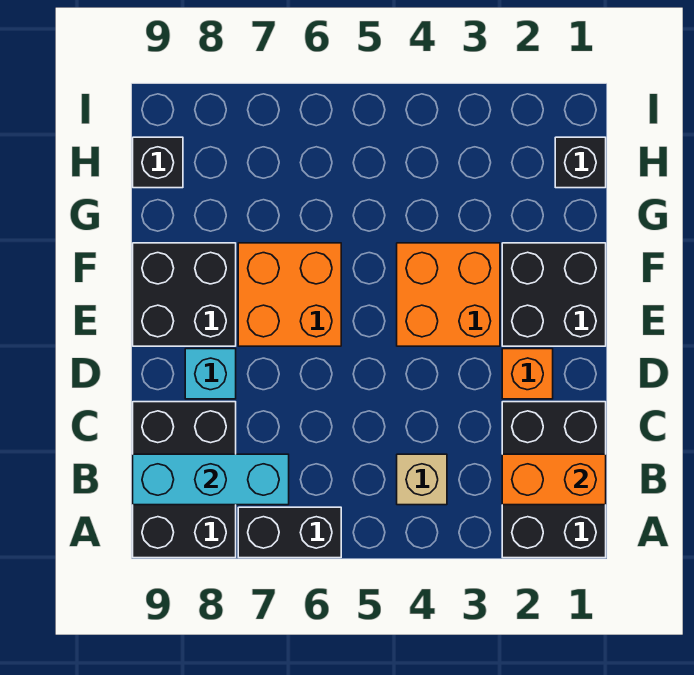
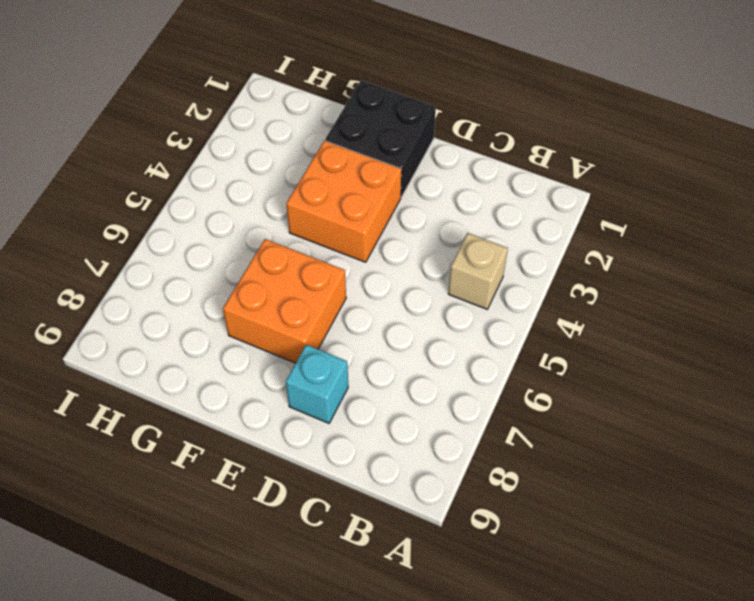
none -> black brick A1:C2 level 1
none -> black brick A6:A7 level 1
none -> black brick A8:C9 level 1

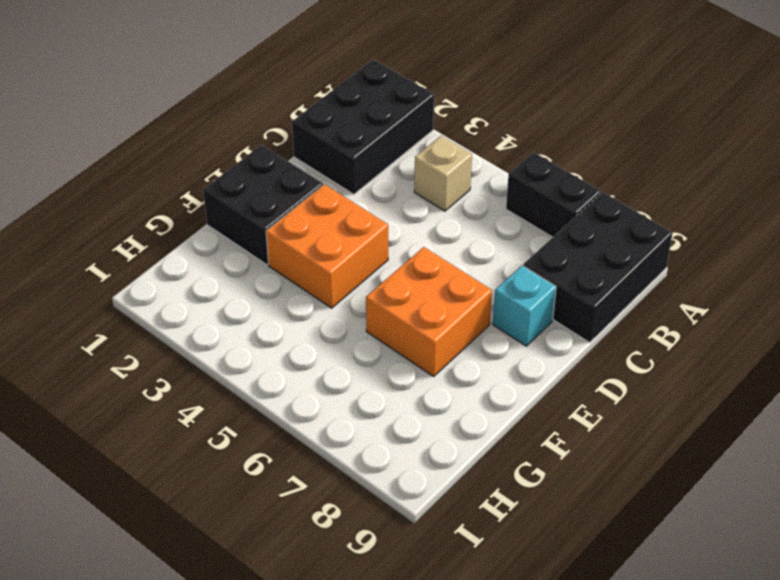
none -> orange brick D2 level 1
none -> black brick E8:F9 level 1
none -> black brick H1 level 1

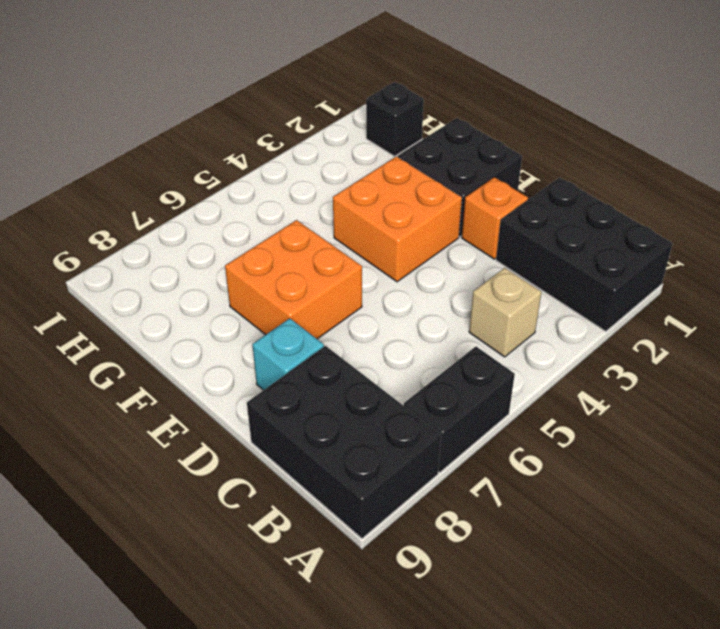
none -> black brick E8:F9 level 1
none -> black brick H9 level 1
none -> orange brick B1:B2 level 2

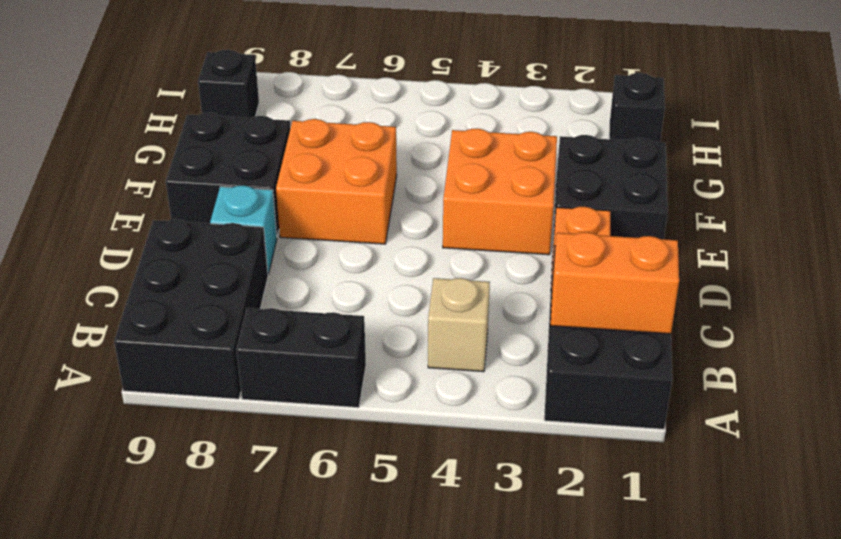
none -> cyan brick B7:B9 level 2

